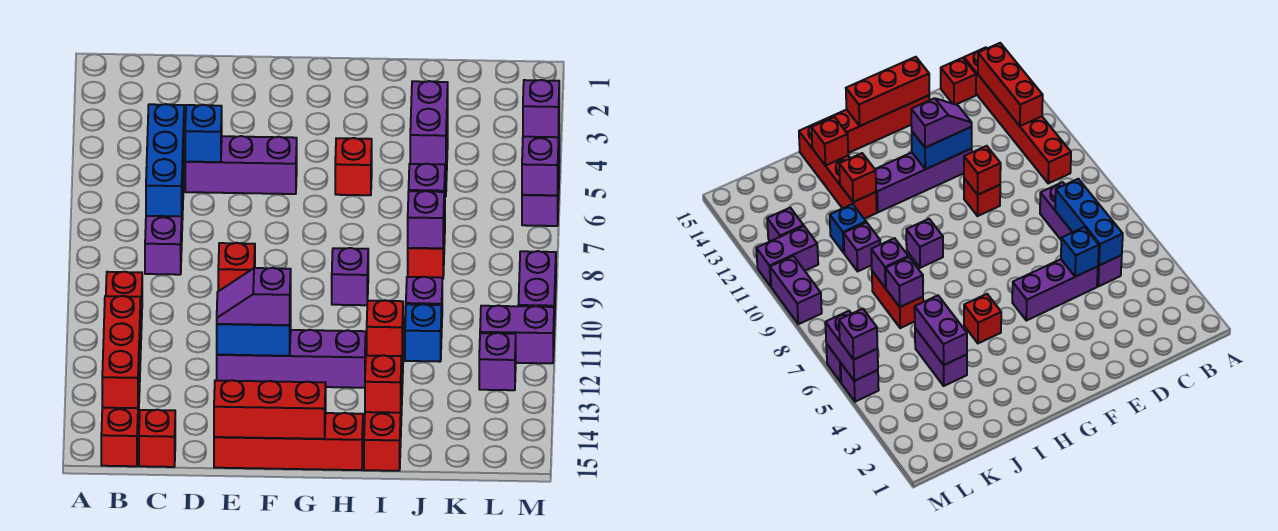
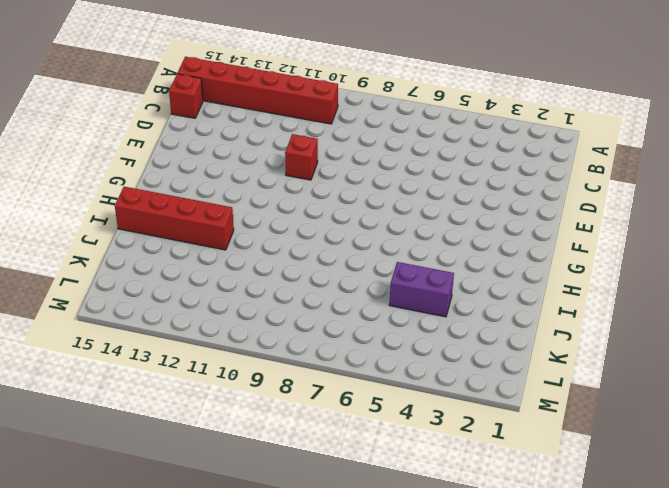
none -> purple brick C5:C8 level 1
none -> purple brick D5:F5 level 1
none -> purple brick E12:H12 level 1
none -> red brick E15:H15 level 1

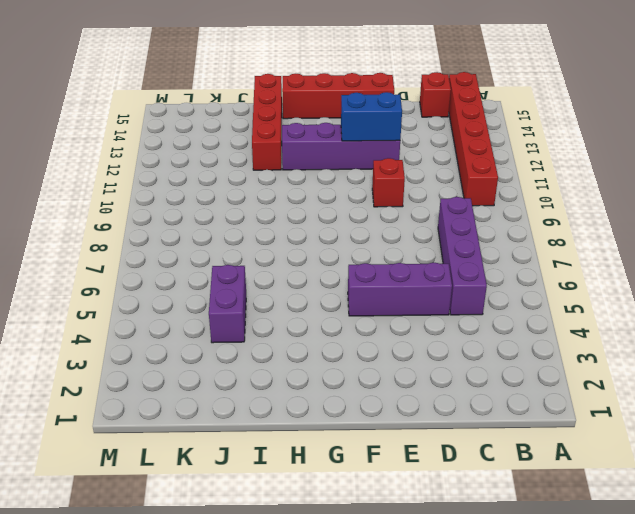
none -> red brick H5 level 1
none -> purple brick H9 level 1
none -> red brick J7:J8 level 1
none -> purple brick J10 level 1

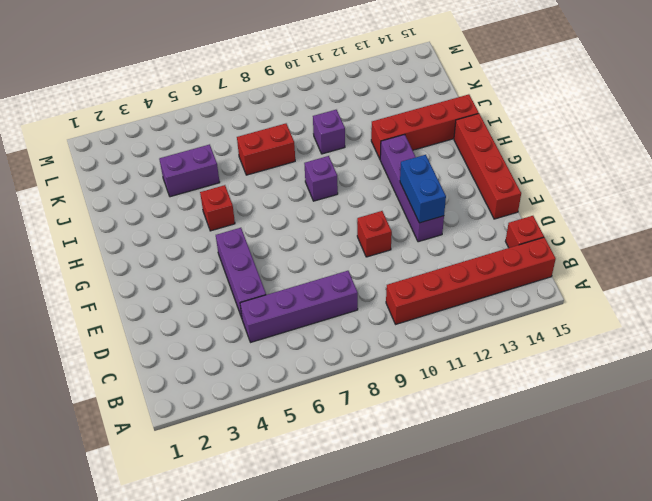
none -> blue brick J11 level 1
none -> purple brick L11:M11 level 1
none -> purple brick L12 level 1
none -> purple brick M5 level 1

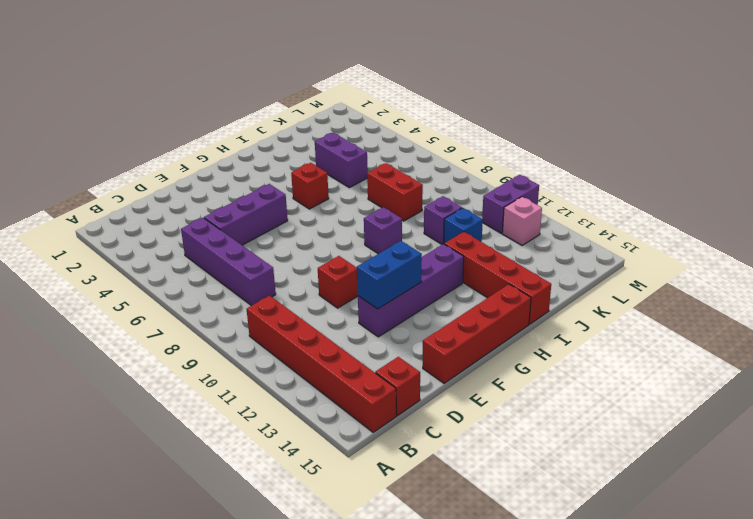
pink brick L12 level 1 -> purple brick L12 level 1
none -> purple brick M5 level 1
none -> purple brick M6 level 1
none -> purple brick M9:M10 level 1
none -> red brick B12:B14 level 2

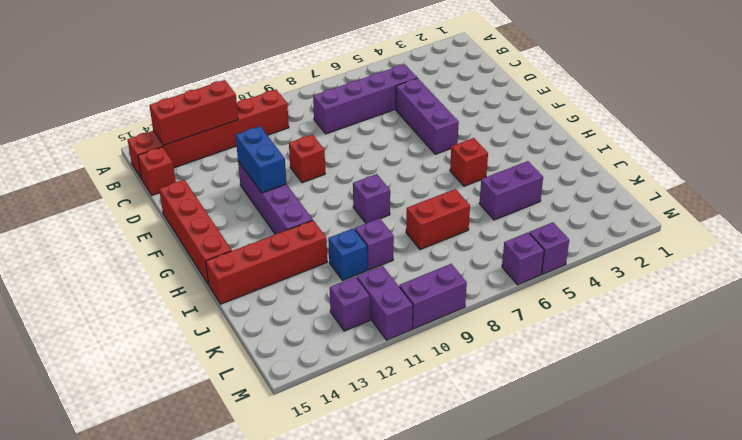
none -> blue brick C5:C7 level 2
none -> blue brick D5 level 2
none -> red brick E10 level 2
none -> red brick E15:G15 level 2

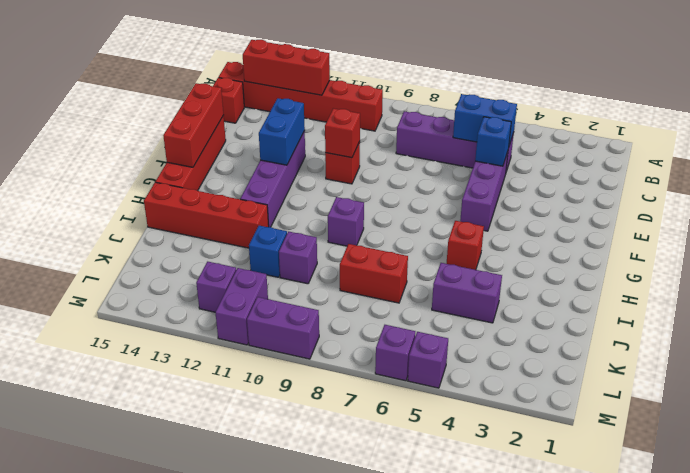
blue brick C5:C6 level 2 -> blue brick C5:C7 level 2
none -> red brick I12 level 2
none -> red brick I14 level 2
none -> purple brick J4:J5 level 2
none -> purple brick J7 level 2

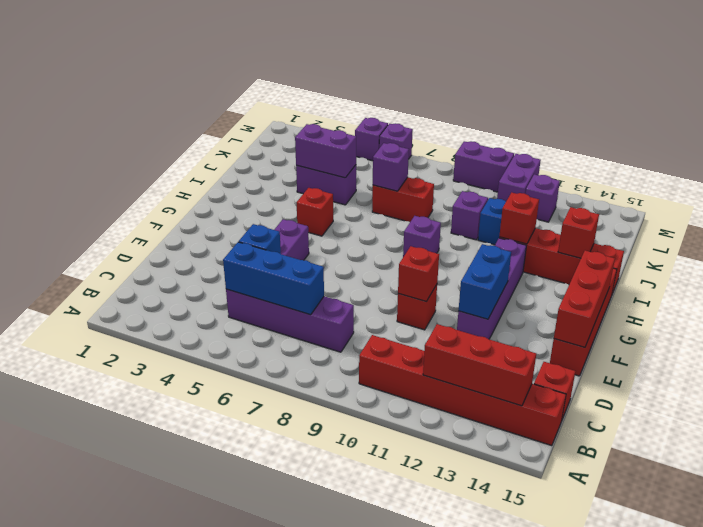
none -> purple brick J8 level 2
none -> purple brick M5:M6 level 2
none -> purple slope E12:F12 level 3 top F
none -> purple brick M5 level 3

